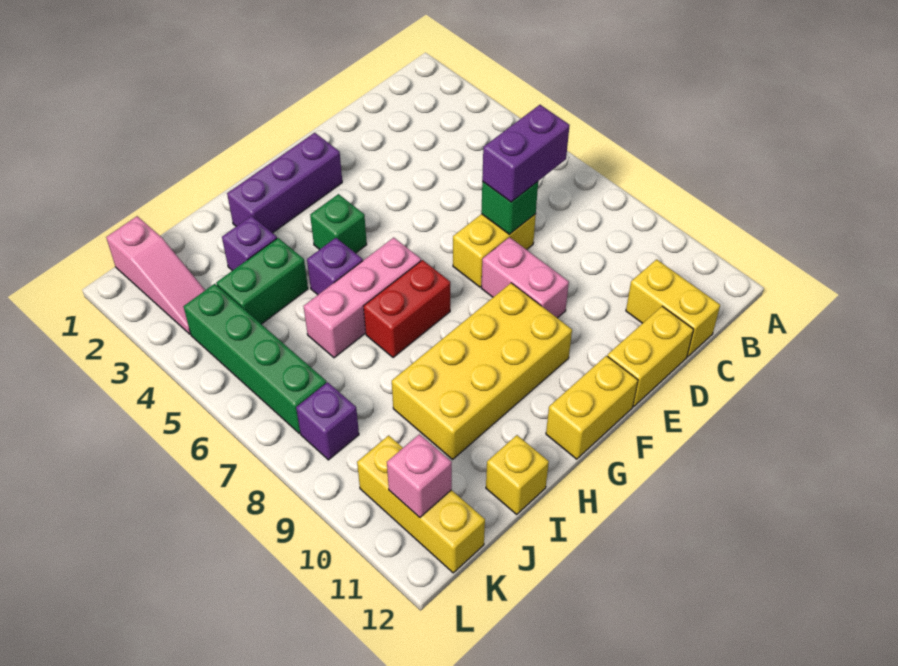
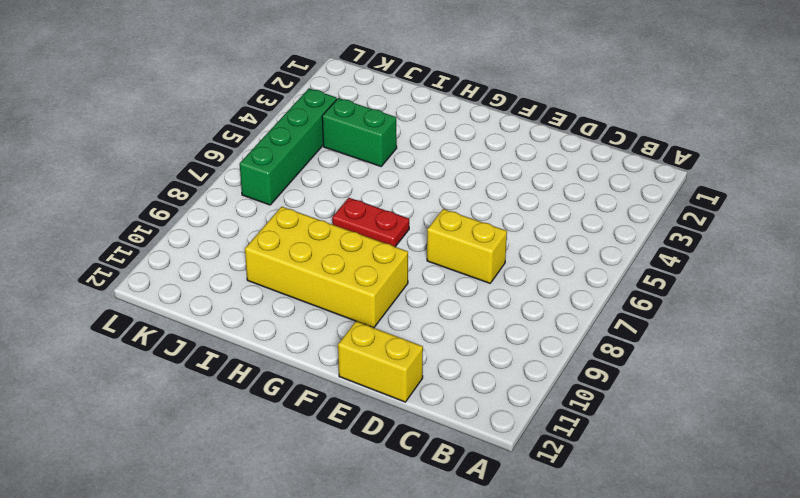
red plate G7:H7 level 1 -> red brick G7:H7 level 1
none -> yellow brick C11:C12 level 1
none -> pink brick E8:E9 level 1
none -> purple brick F2:H2 level 1

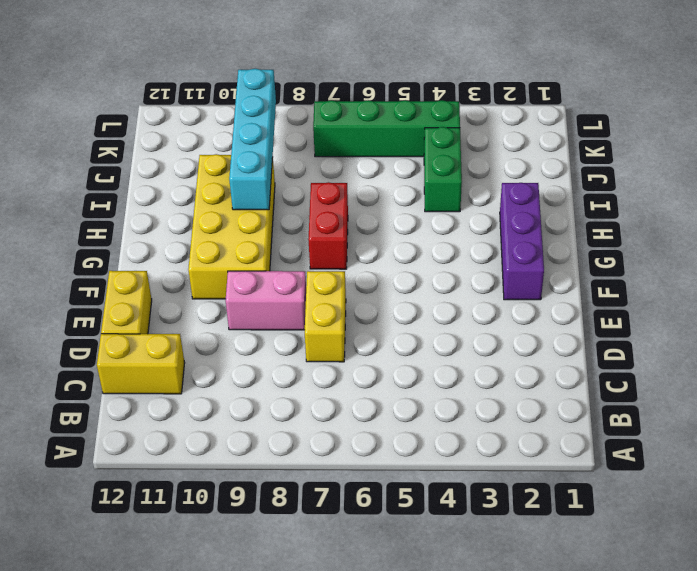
cyan brick H9:K9 level 2 -> none
none -> yellow brick F12:G12 level 1
none -> green brick G4 level 1
none -> pink brick G6:I6 level 1

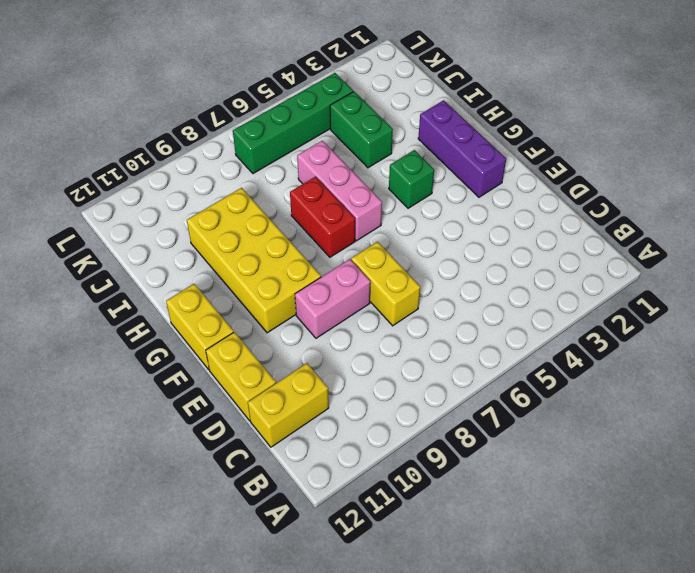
none -> purple brick H5 level 1
none -> purple brick I3 level 1
none -> yellow brick I12 level 1

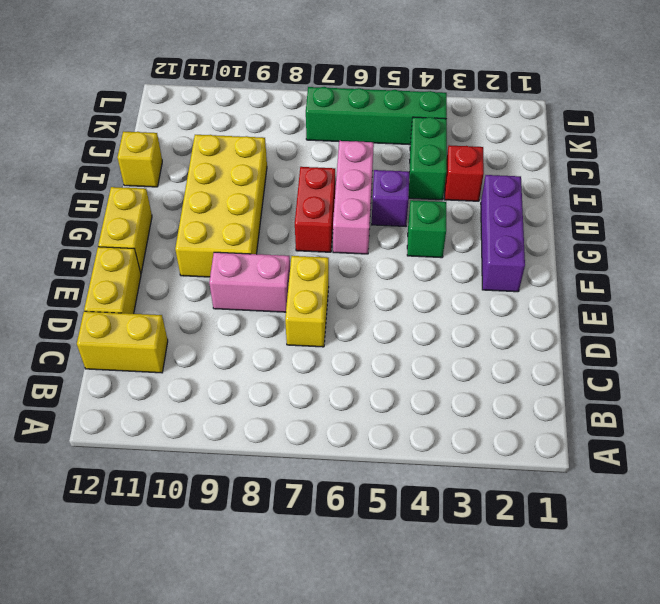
red brick I3 level 1 -> purple brick I3 level 1
none -> pink slope K1:K3 level 1 top 1
none -> purple brick K8 level 1
none -> yellow brick K10:K12 level 1

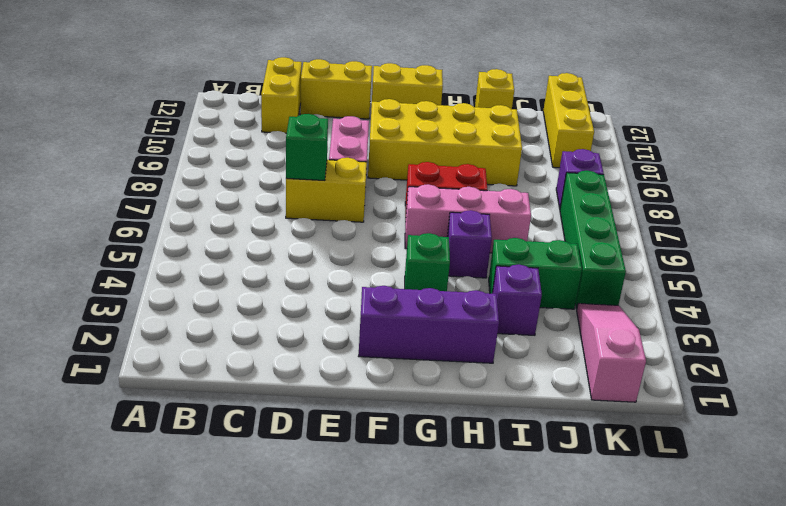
none -> pink brick K11 level 2
none -> purple brick C7:D7 level 3

